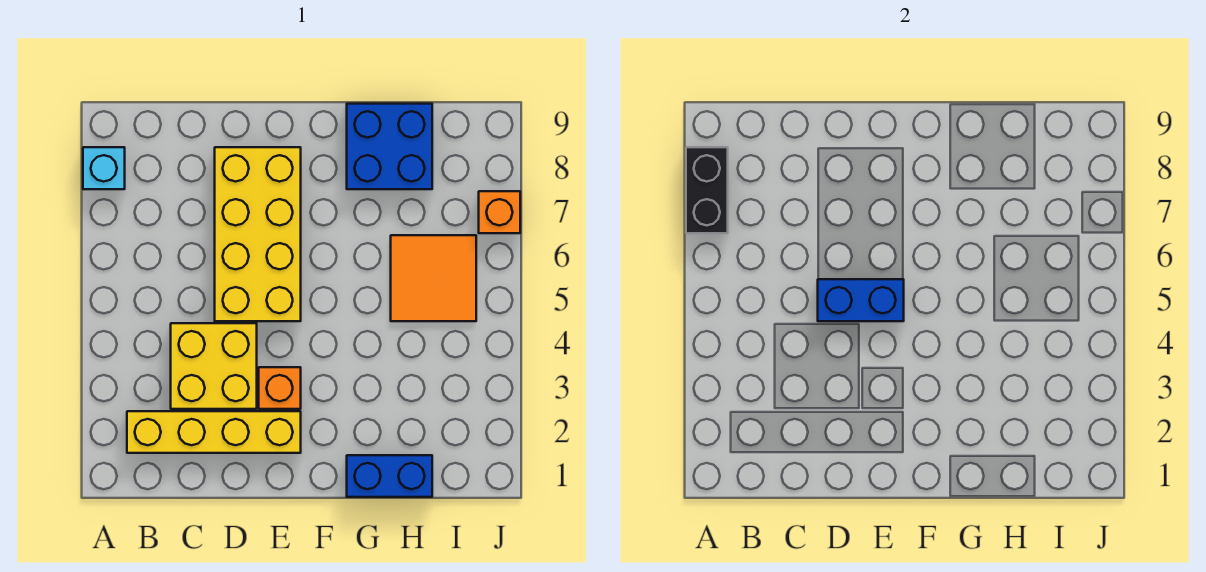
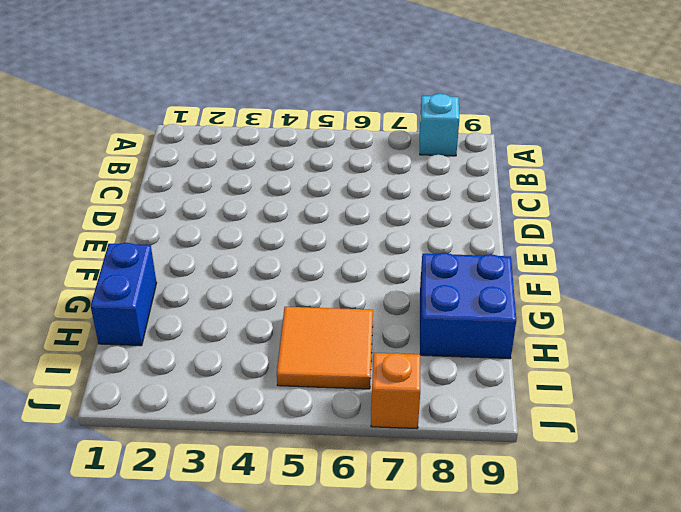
none -> yellow brick B2:E2 level 1
none -> yellow brick C3:D4 level 1

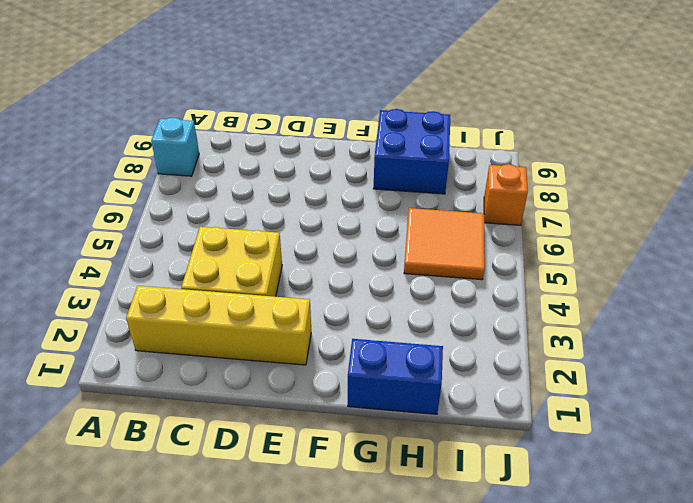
none -> yellow brick D5:E8 level 1
none -> orange brick E3 level 1

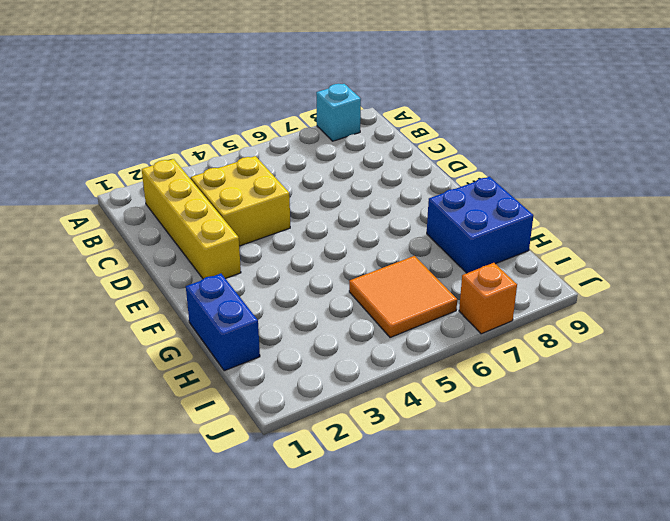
none -> yellow brick D5:E8 level 1
none -> orange brick E3 level 1

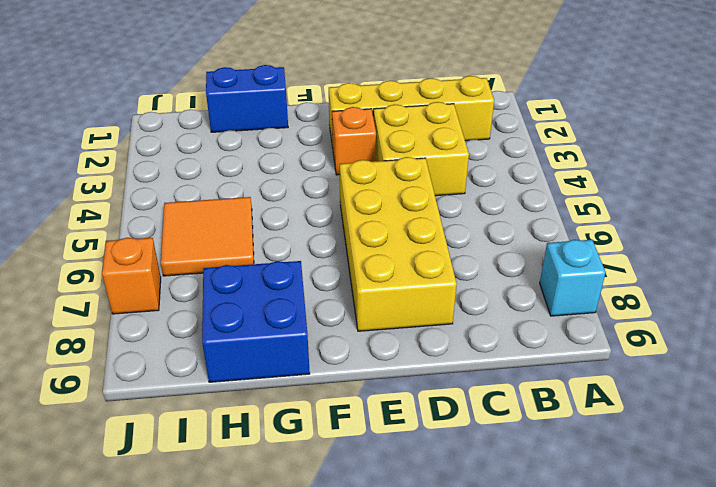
none -> black brick A7:A8 level 2
none -> blue brick D5:E5 level 2

